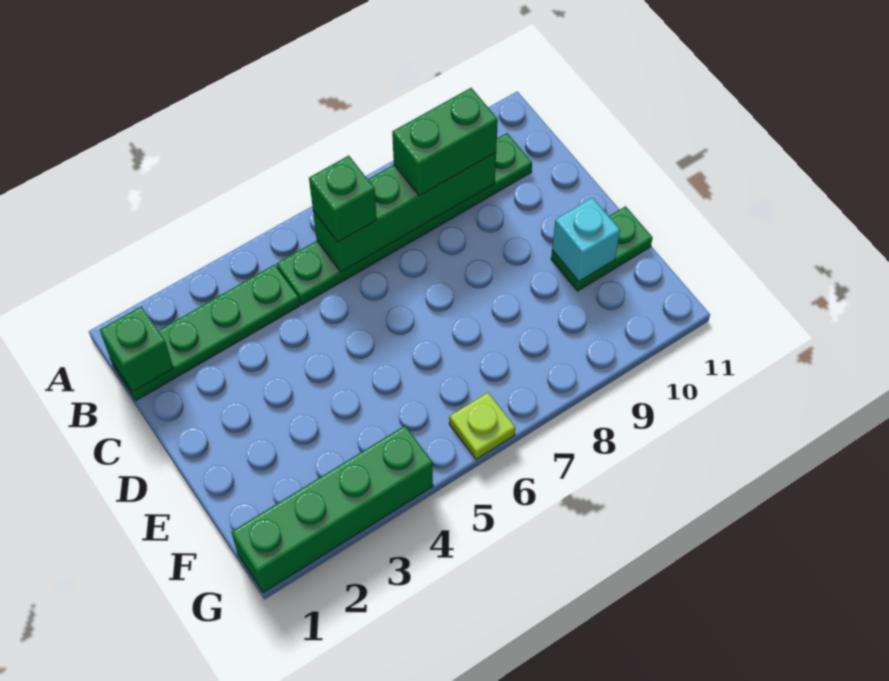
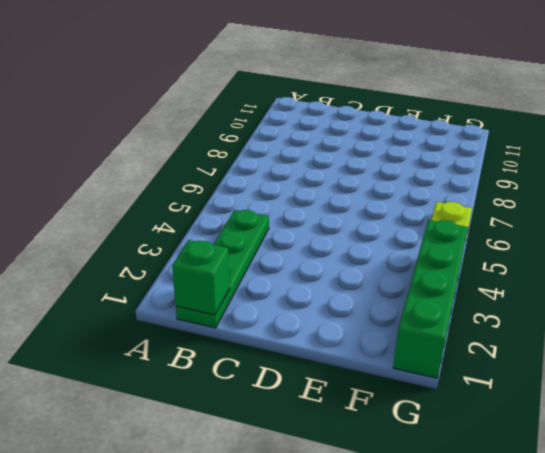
none -> green plate B5:B10 level 1
none -> green plate E10:E11 level 1

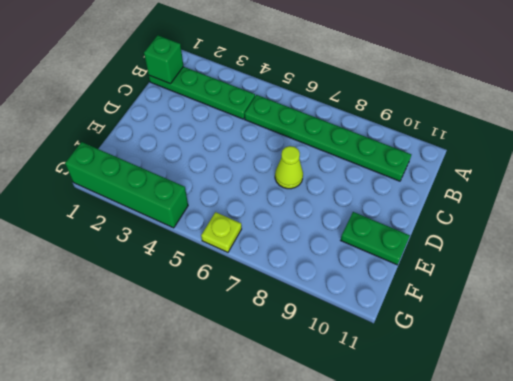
lime cone D7 level 1 -> none
none -> green brick B6:B9 level 2
none -> cyan brick E10 level 2

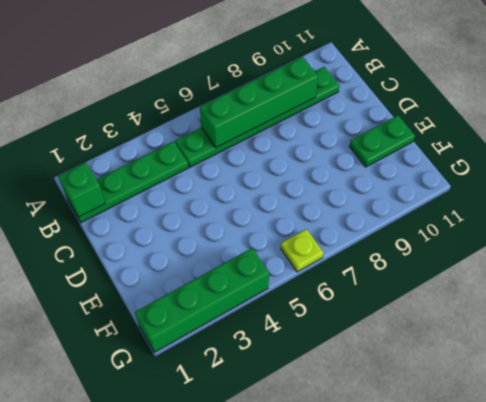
none -> cyan brick E10 level 2
none -> green brick B6 level 3

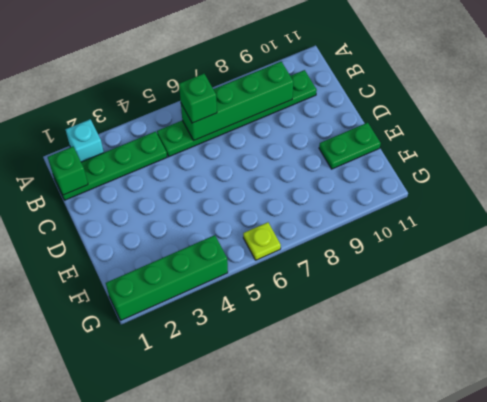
cyan brick A2 level 1 -> cyan brick E10 level 2
none -> green brick B8:B9 level 3

